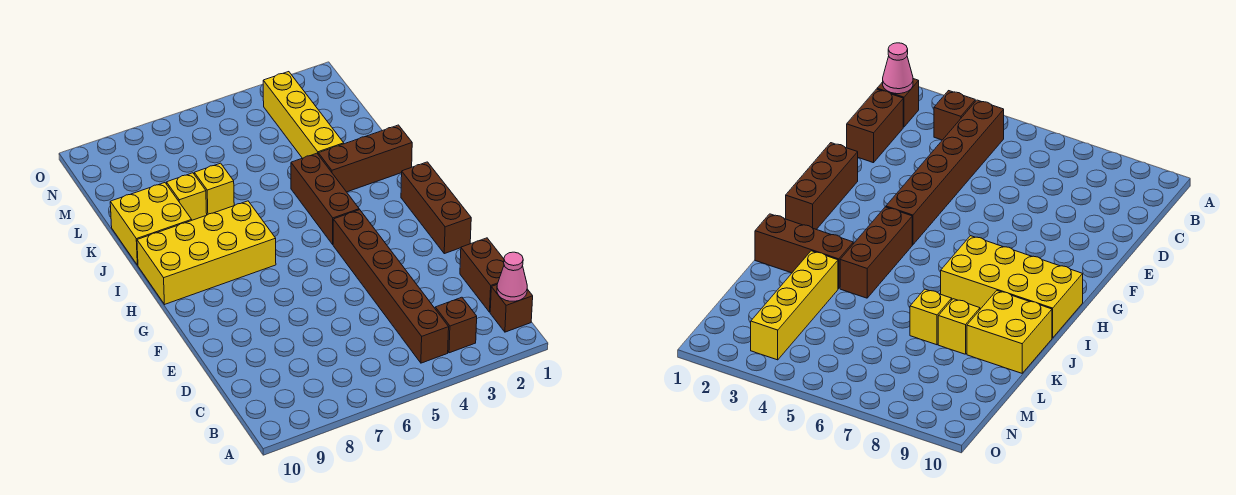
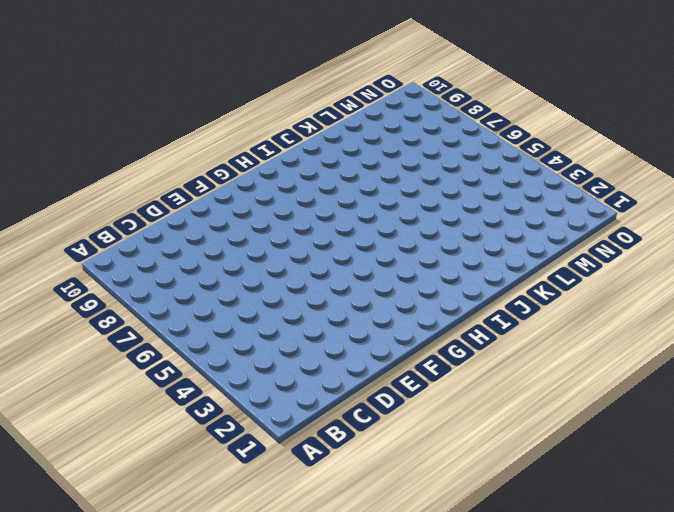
none -> brown brick B1 level 1
none -> brown brick B3 level 1
none -> brown brick B4:G4 level 1

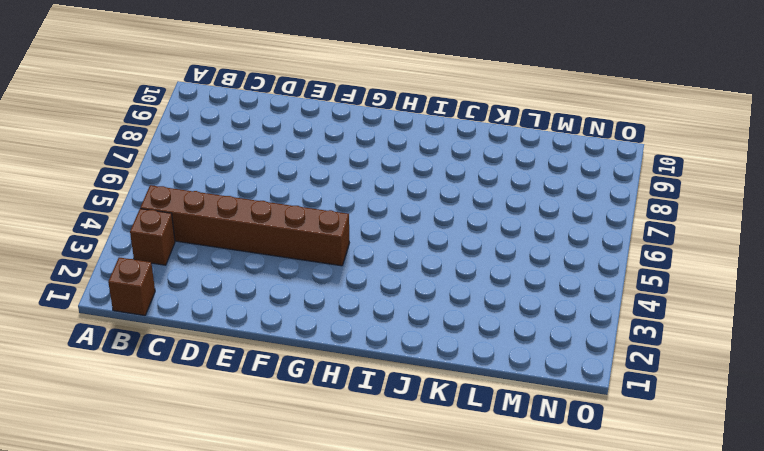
none -> brown brick C1:D1 level 1
none -> brown brick F1:H1 level 1
none -> brown brick H4:J4 level 1

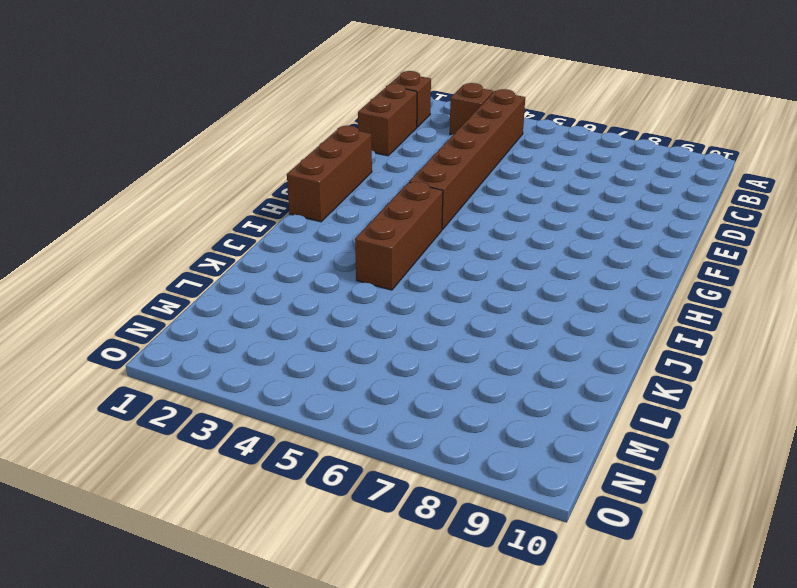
none -> yellow brick H7:I10 level 1
none -> brown brick J1:J3 level 1
none -> yellow brick J9:K10 level 1

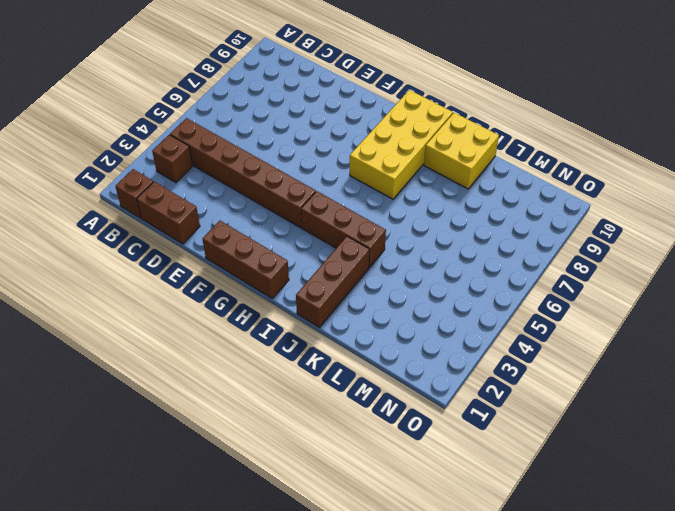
none -> yellow brick K3:N3 level 1
none -> yellow brick K7 level 1
none -> yellow brick K8 level 1

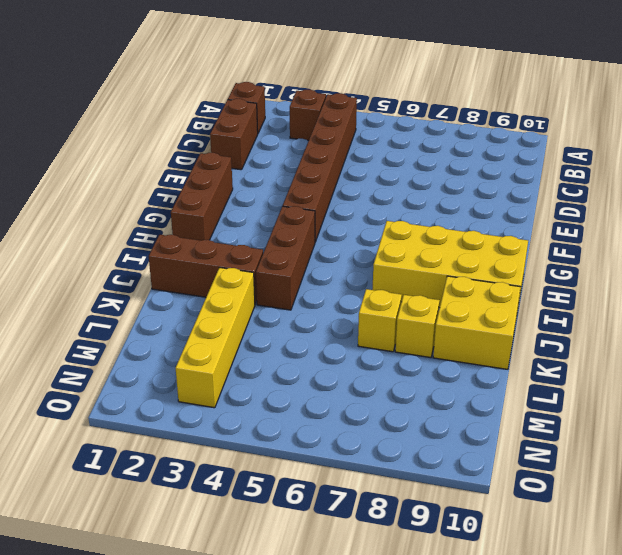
none -> pink cone B1 level 2

